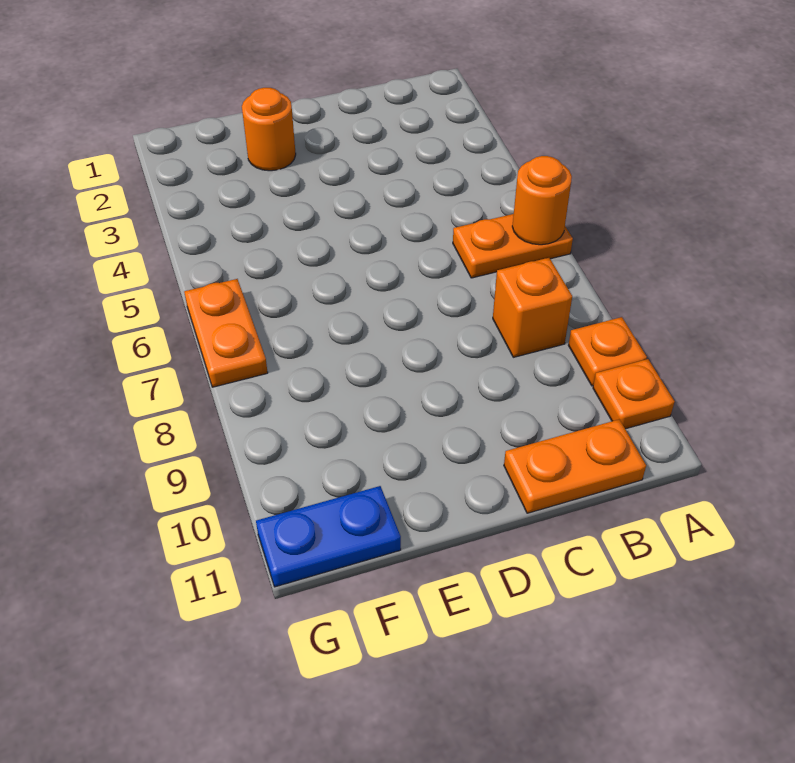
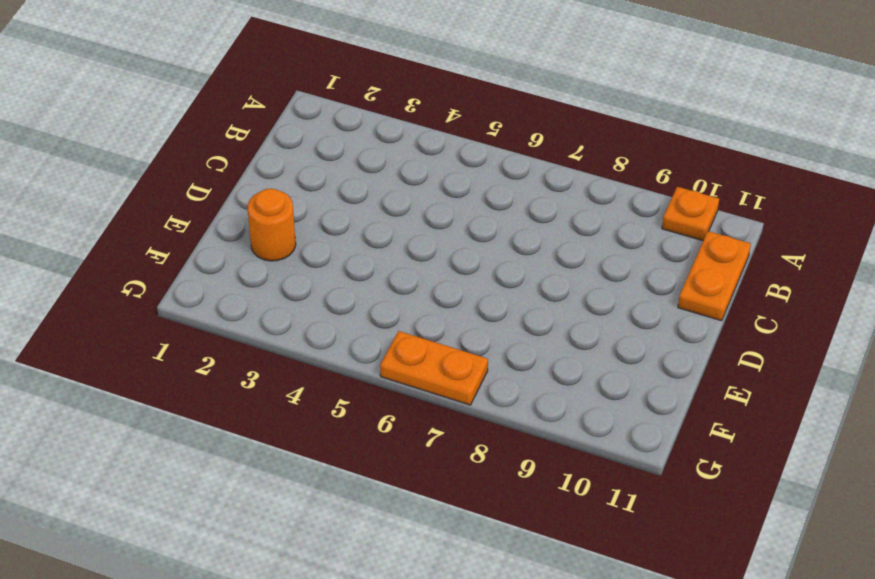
none -> orange plate A6:B6 level 1
none -> orange plate A9 level 1

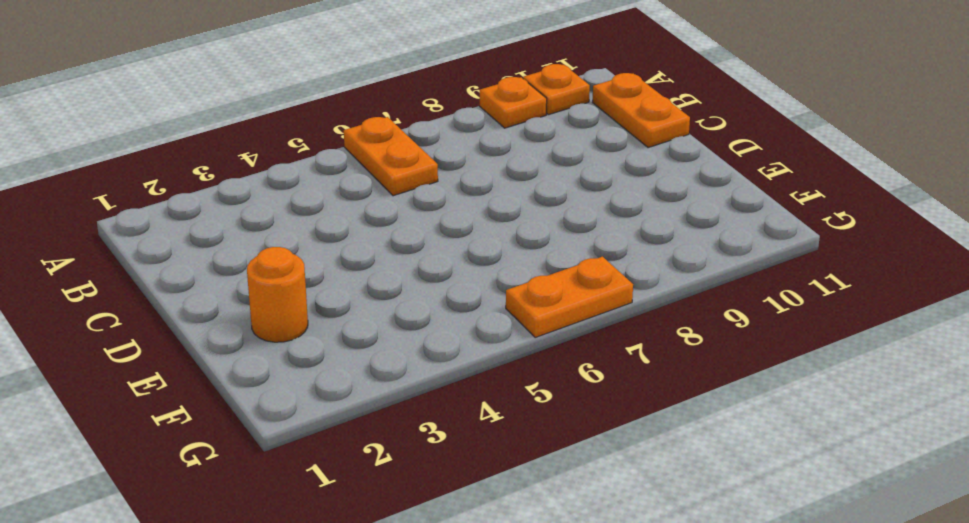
none -> orange brick B8 level 1
none -> blue plate F11:G11 level 1

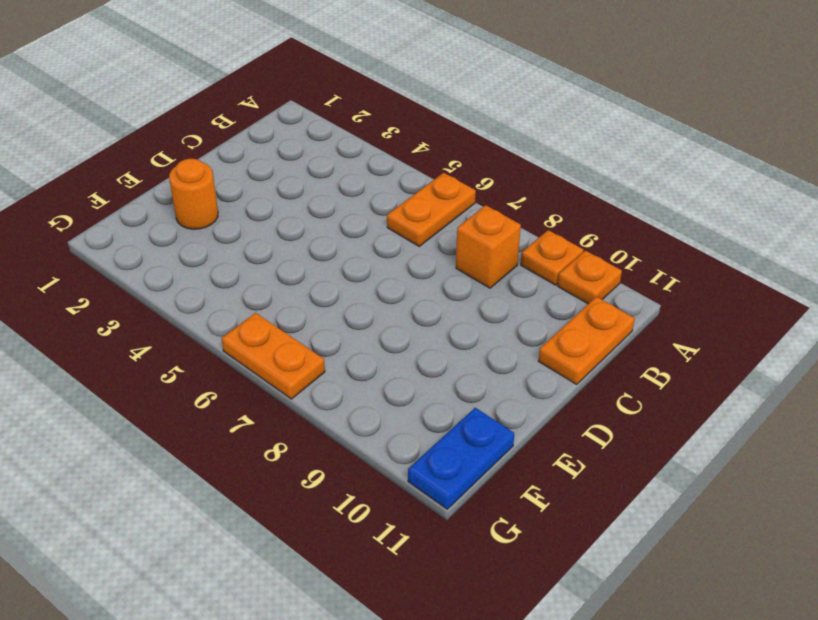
none -> orange round brick A6 level 2

